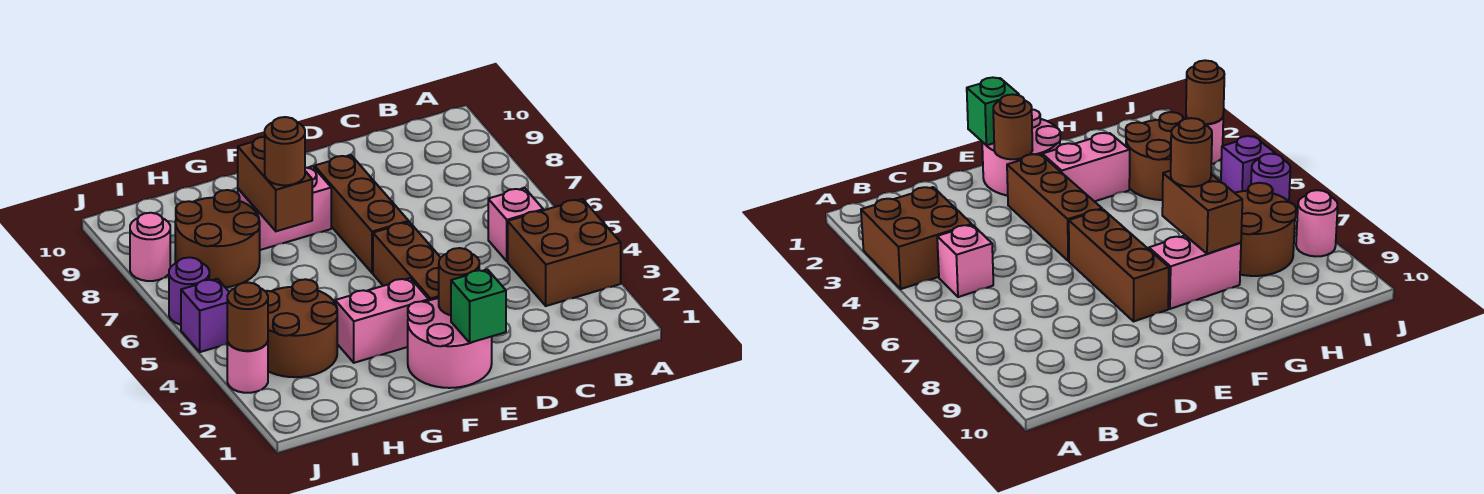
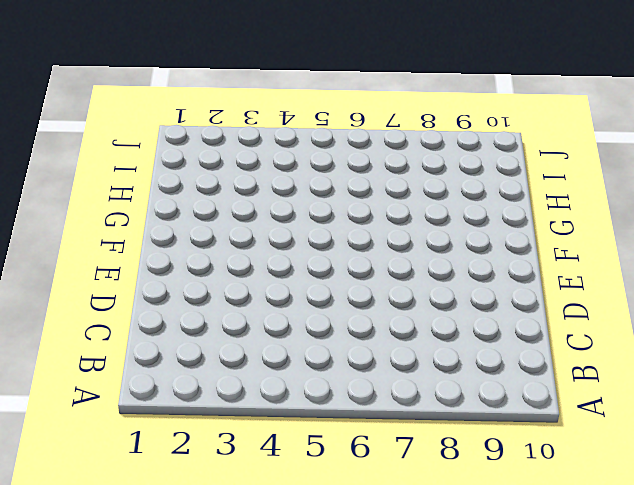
none -> brown brick A3:B4 level 1
none -> pink brick B5 level 1
none -> pink round brick E1:F2 level 1

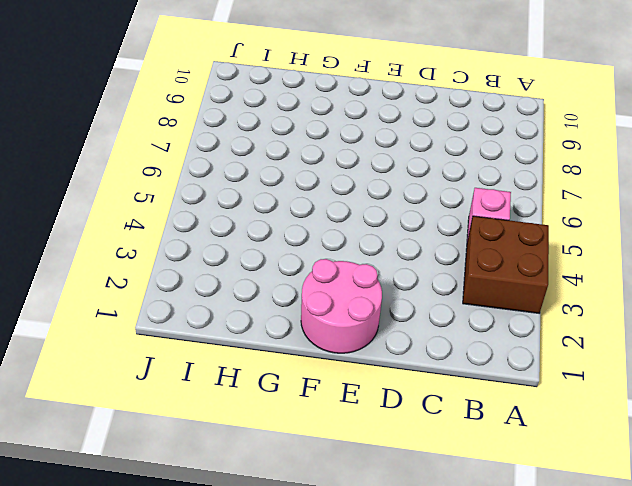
none -> brown brick E3:E5 level 1
none -> brown brick E6:E8 level 1
none -> pink brick F3:G3 level 1

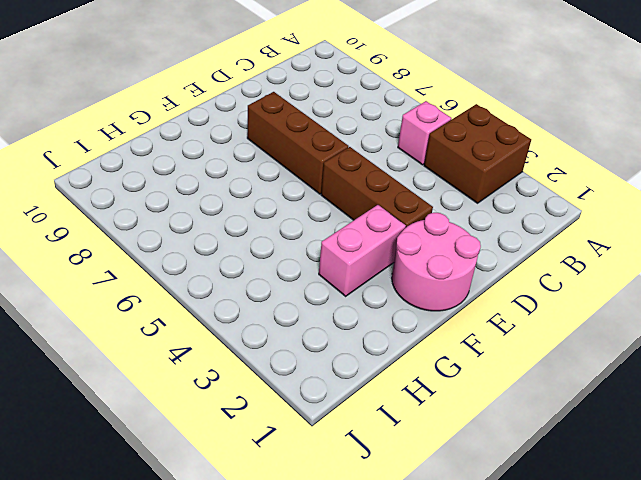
none -> pink brick F8:G8 level 1
none -> brown round brick H3:I4 level 1
none -> brown round brick H7:I8 level 1

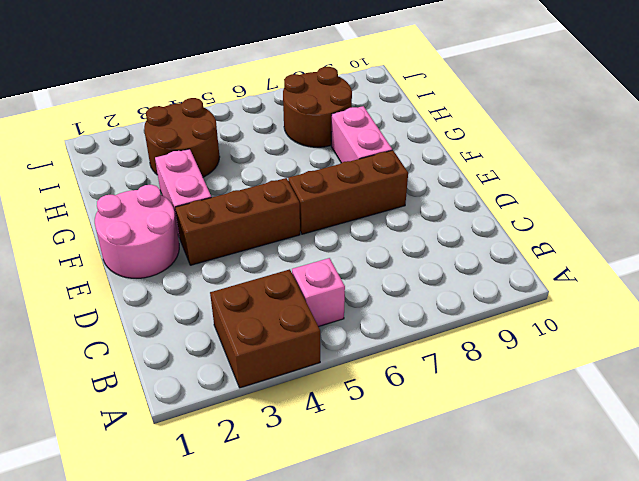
none -> pink round brick J3 level 1
none -> purple brick J5 level 1
none -> purple round brick J6 level 1

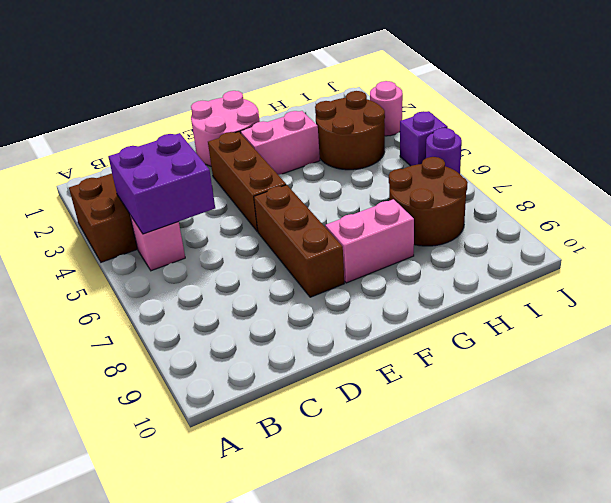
purple brick B4:C5 level 2 -> none
none -> pink round brick J8 level 1
none -> green brick E1 level 2
none -> brown round brick E2 level 2

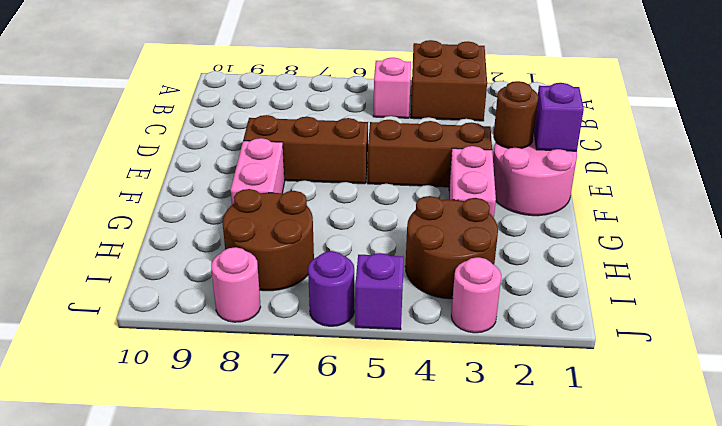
purple brick E1 level 2 -> green brick E1 level 2
none -> brown brick G7:G8 level 2
none -> brown round brick J3 level 2
none -> brown round brick G7 level 3

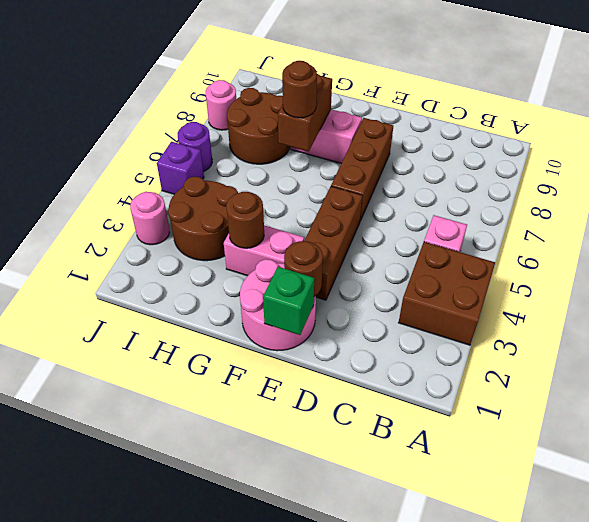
brown round brick G3 level 2 -> brown round brick J3 level 2

